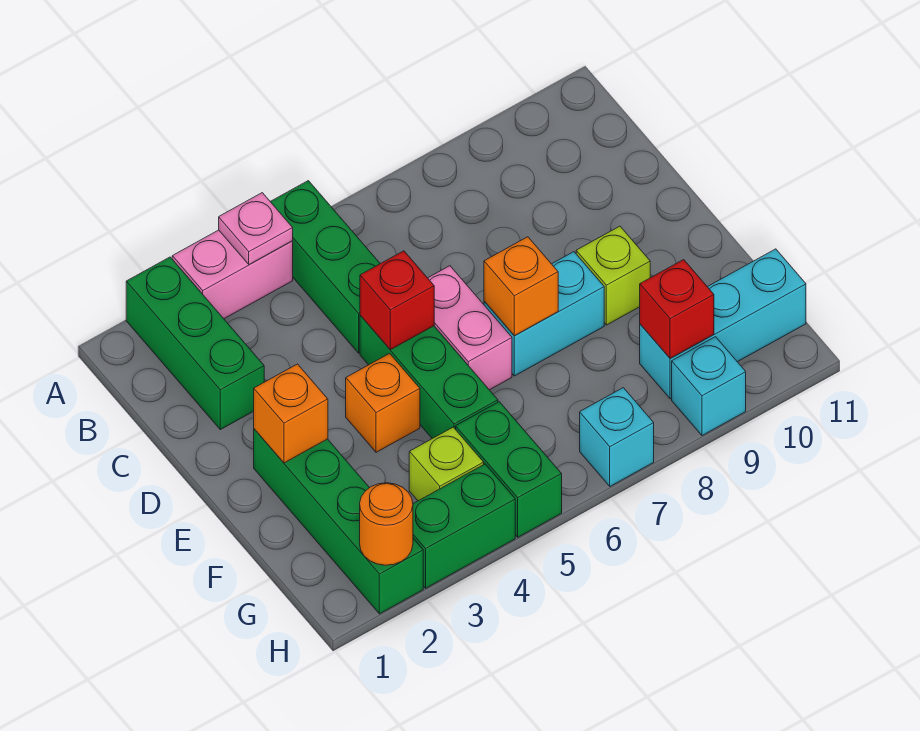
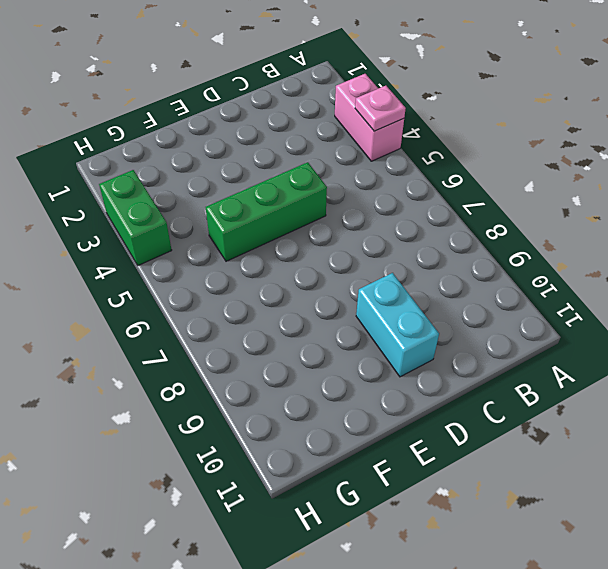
cyan brick D9:D10 level 1 -> cyan brick E7:E8 level 1
none -> green brick A2:C2 level 1
none -> green brick A5:C5 level 1
none -> pink brick D6:E6 level 1

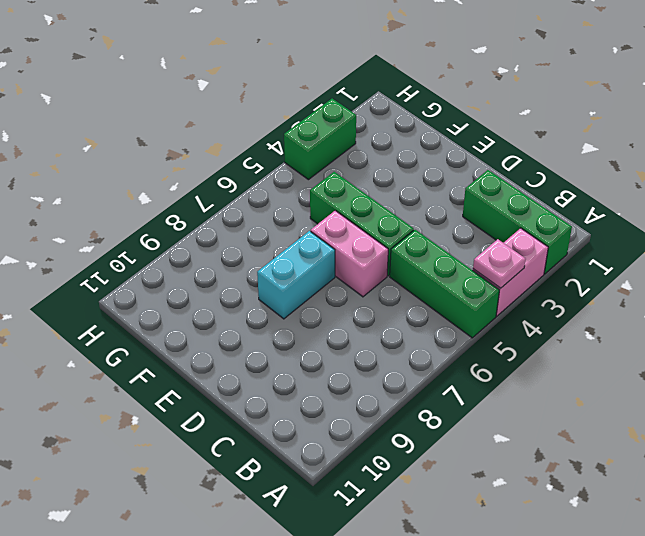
none -> green brick E2:H2 level 1
none -> orange brick E4 level 1
none -> lime brick E9 level 1

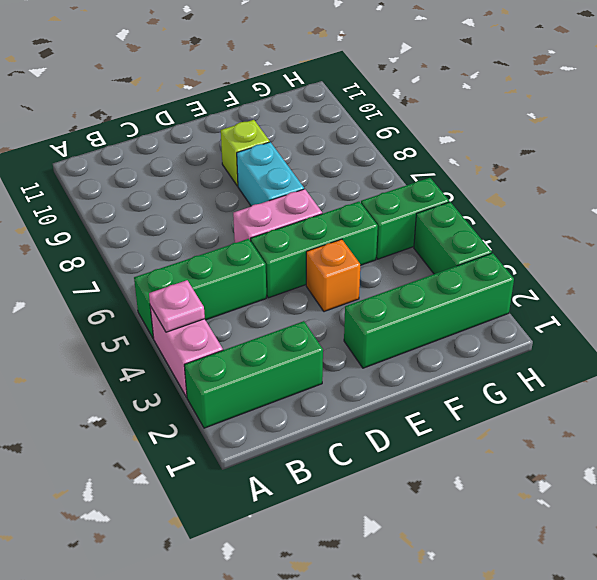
none -> lime brick G4 level 1
none -> cyan brick G9:G11 level 1
none -> cyan brick H7 level 1

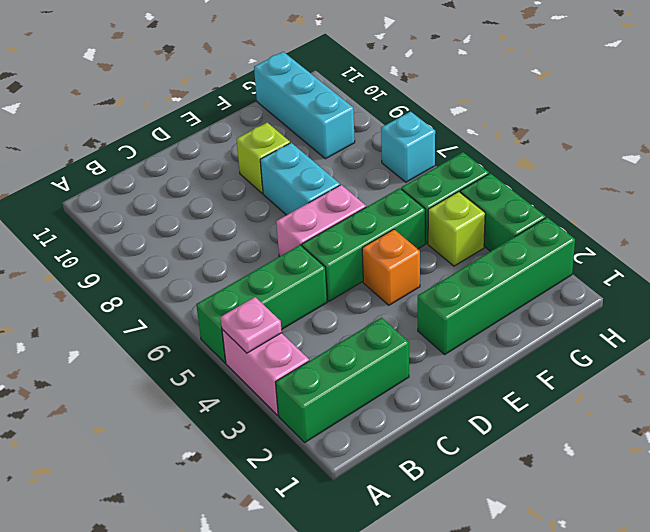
none -> cyan brick H9 level 1
none -> red brick D5 level 2
none -> orange brick E2 level 2

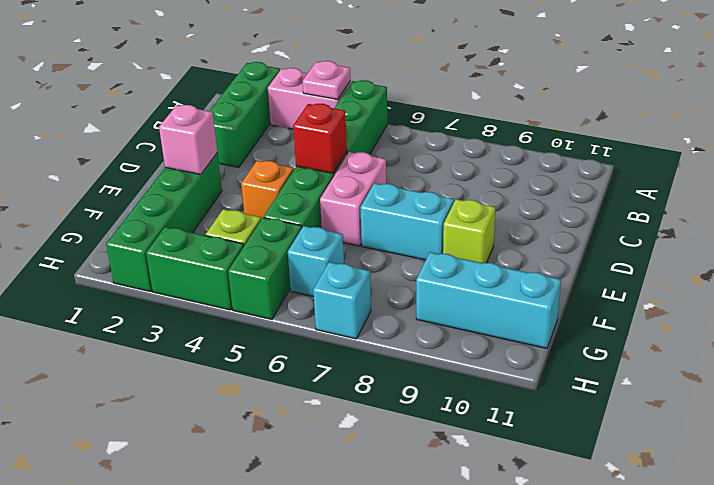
pink brick E2 level 2 -> orange brick E2 level 2
cyan brick G6 level 1 -> cyan brick H9 level 1
none -> orange brick E7 level 2
none -> red brick G9 level 2
none -> orange round brick H2 level 2

